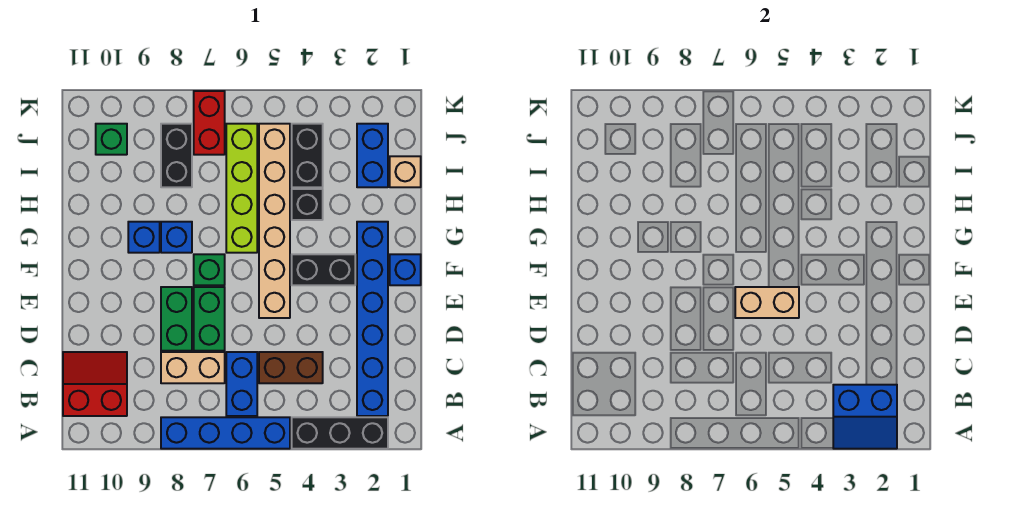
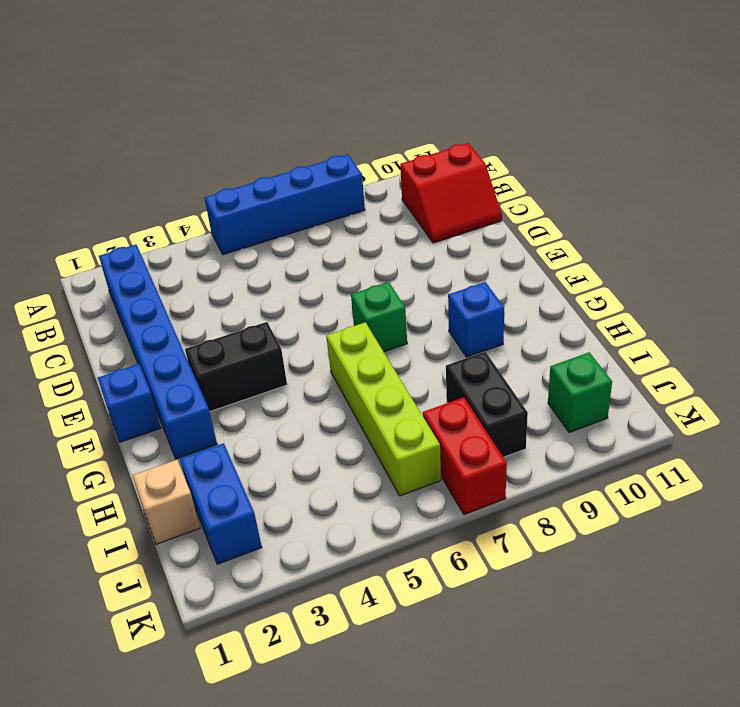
none -> black brick A2:A4 level 1
none -> blue brick B6:C6 level 1
none -> brown brick C4:C5 level 1

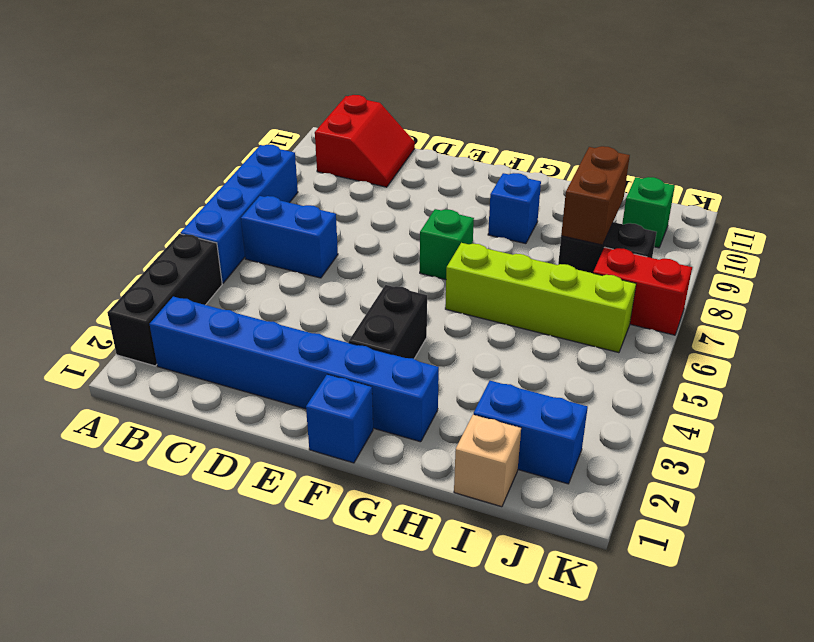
brown brick I8:I9 level 2 -> brown brick C4:C5 level 1
none -> tan brick C7:C8 level 1
none -> green brick D7:E7 level 1
none -> green brick D8:E8 level 1

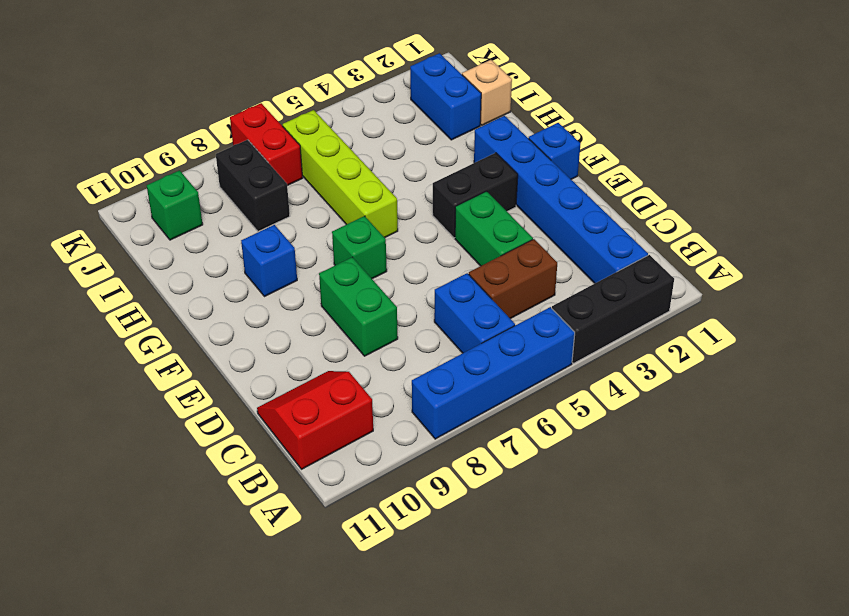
green brick D4:E4 level 1 -> green brick D7:E7 level 1
none -> tan brick C7:C8 level 1
none -> tan brick E5:J5 level 1
none -> blue brick G8 level 1

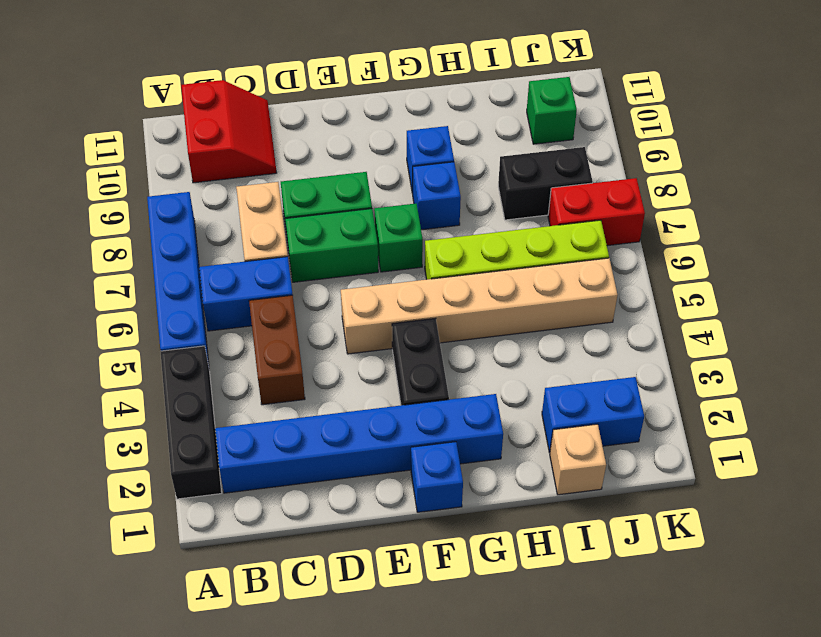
none -> black brick H4 level 1
none -> black brick I4:J4 level 1
none -> blue slope A2:B3 level 2 top B

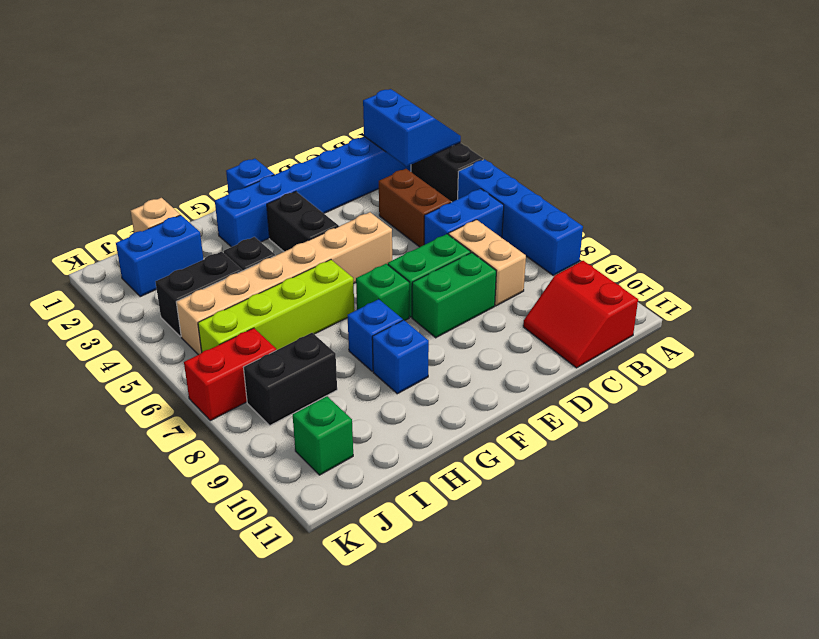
none -> tan brick E5:E6 level 2

